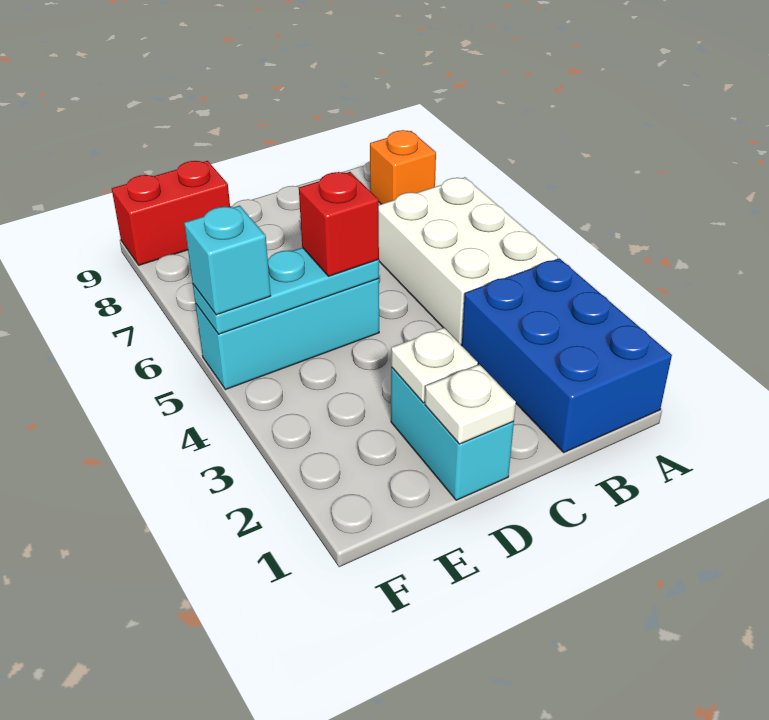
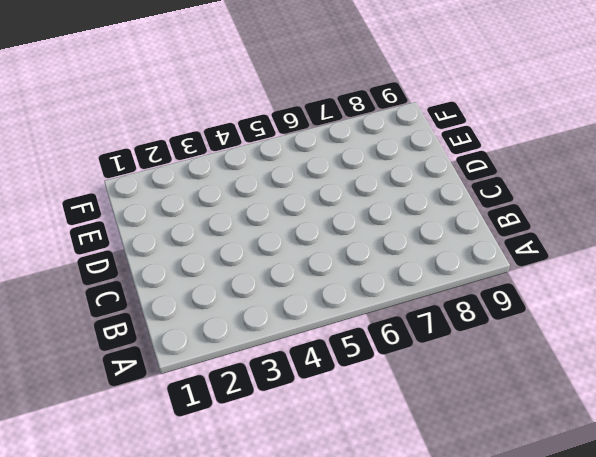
none -> blue brick A1:B3 level 1
none -> white brick A4:B6 level 1

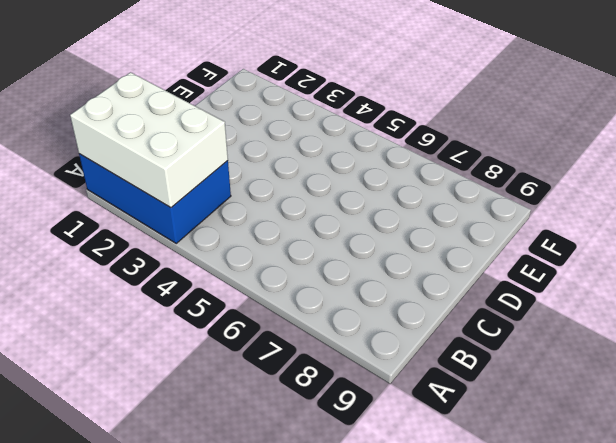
white brick A1:B3 level 2 -> white brick A4:B6 level 1
none -> orange brick A8 level 1
none -> cyan brick D1:D2 level 1

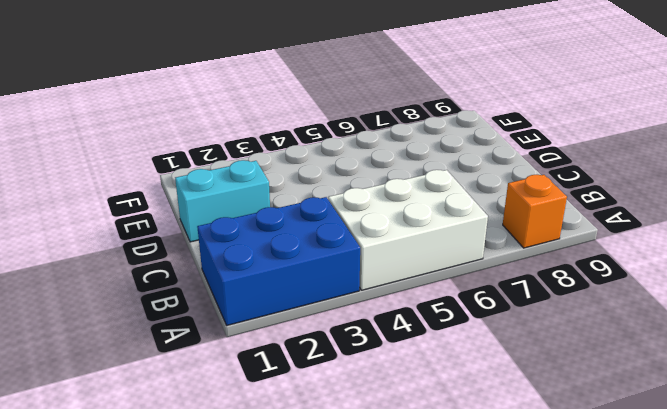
none -> cyan brick D5:F5 level 1
none -> red brick E9:F9 level 1

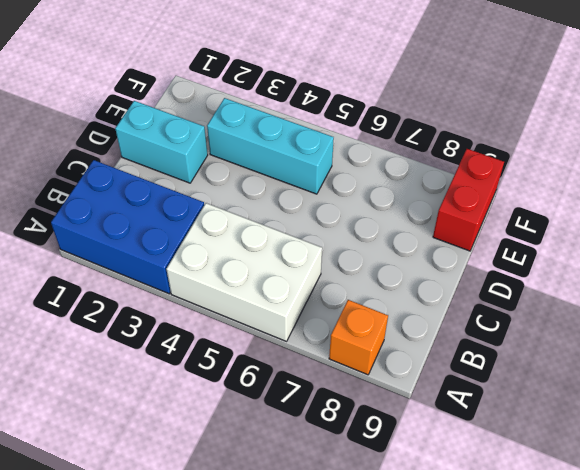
cyan brick E3:E5 level 1 -> cyan brick D5:F5 level 1
none -> white plate D1 level 2
none -> white plate D2 level 2

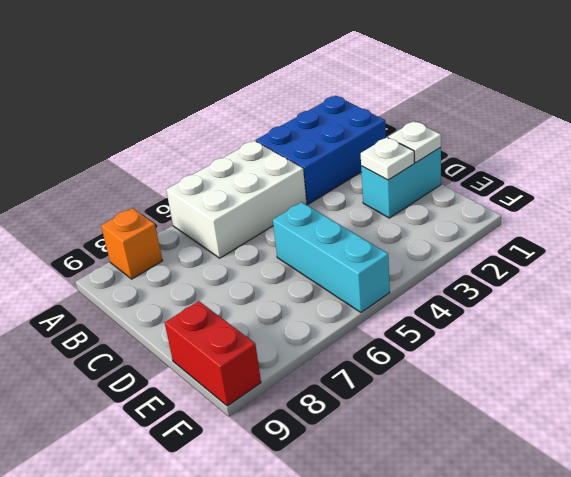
none -> cyan plate D5:F5 level 2
none -> red brick D5 level 3

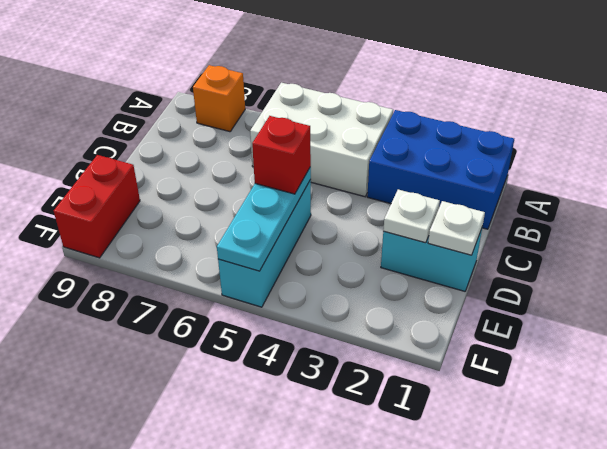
none -> cyan brick F5 level 3

